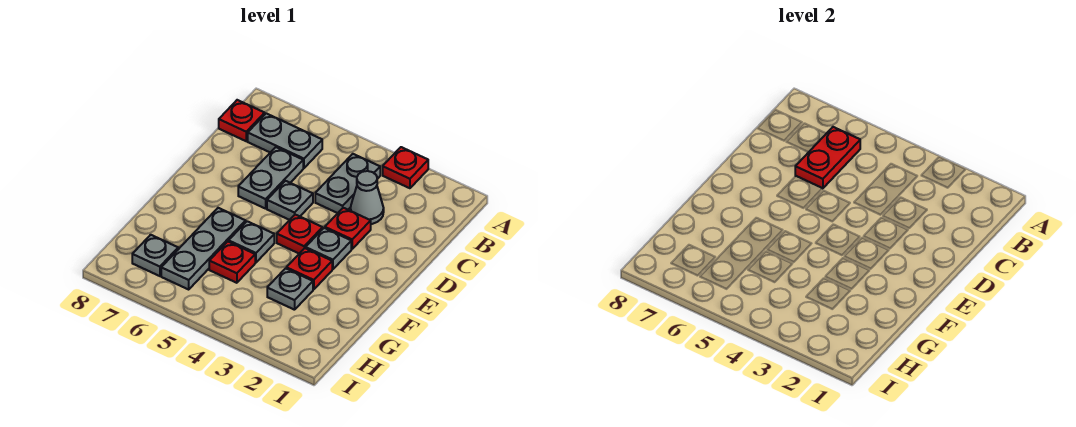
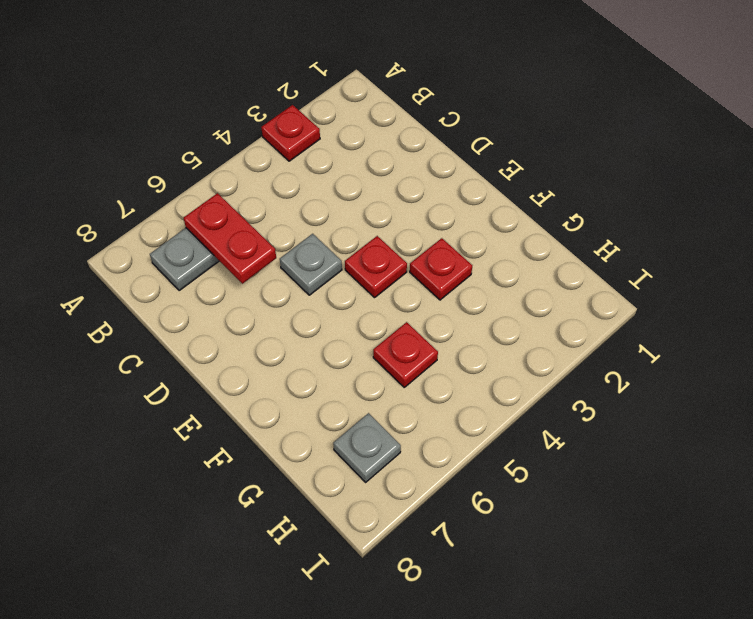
none -> grey plate B4:C4 level 1
none -> red plate B8 level 1
none -> grey cone C3 level 1

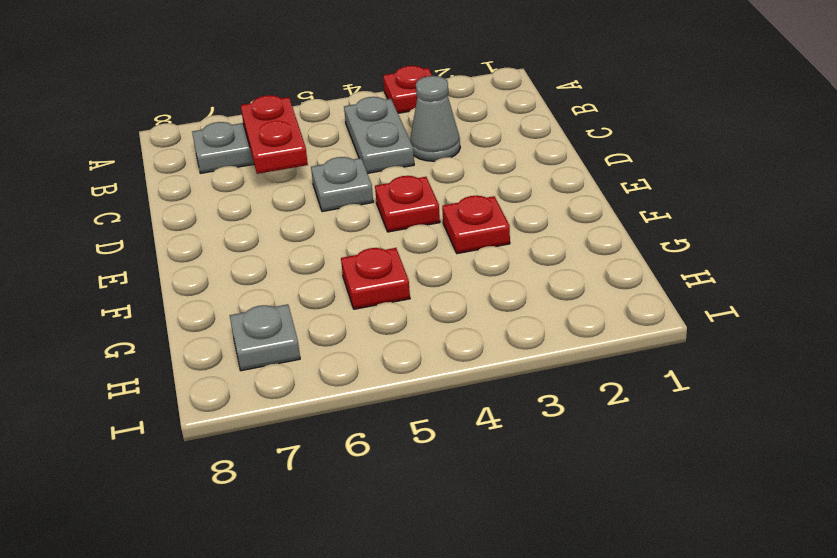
none -> red plate B8 level 1
none -> grey plate C6:D6 level 1
none -> red plate D3 level 1

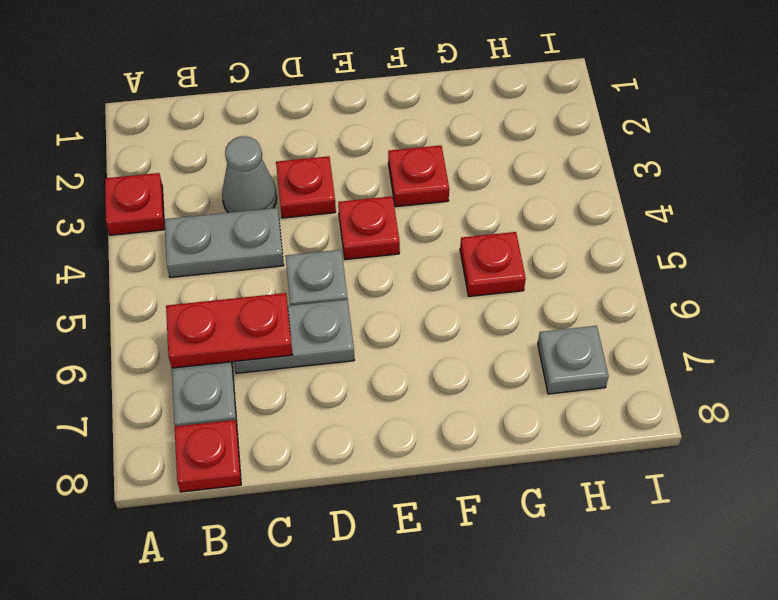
none -> grey plate E3 level 1
none -> grey plate F5 level 1
none -> grey plate F6:H6 level 1

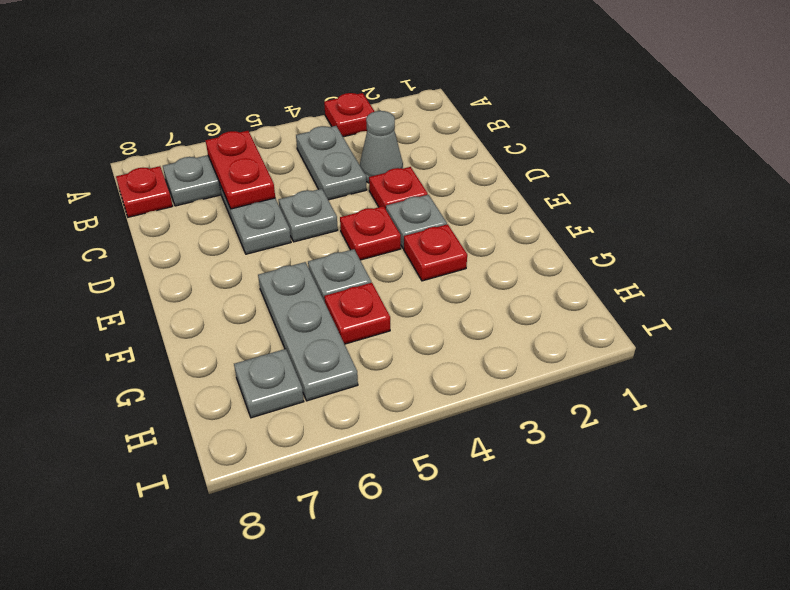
none -> grey plate G3 level 1

